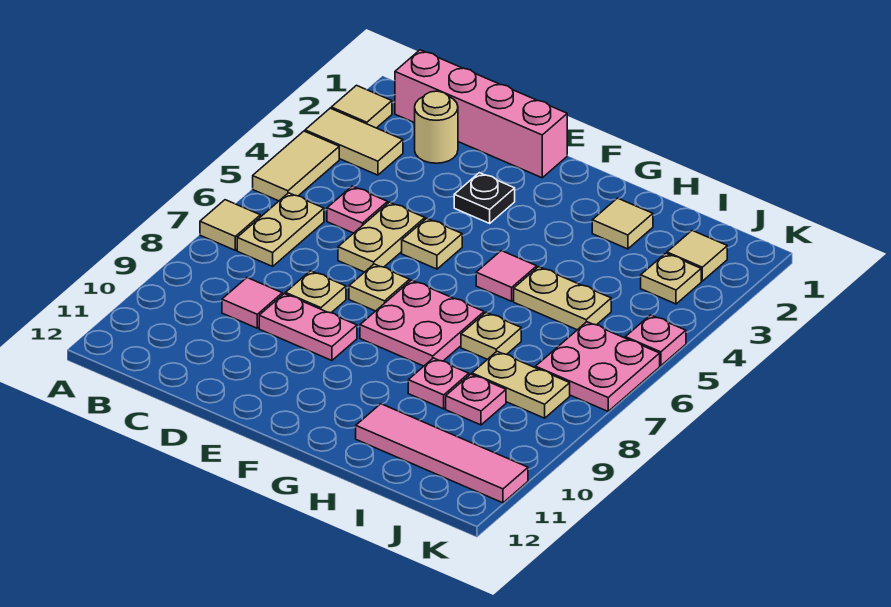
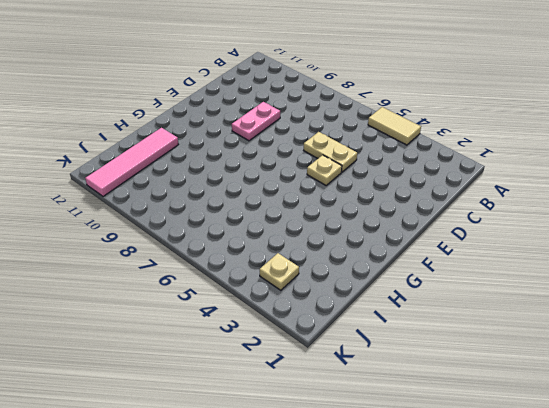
none -> tan tile A2 level 1
none -> tan tile A3:B3 level 1
none -> tan tile A7 level 1

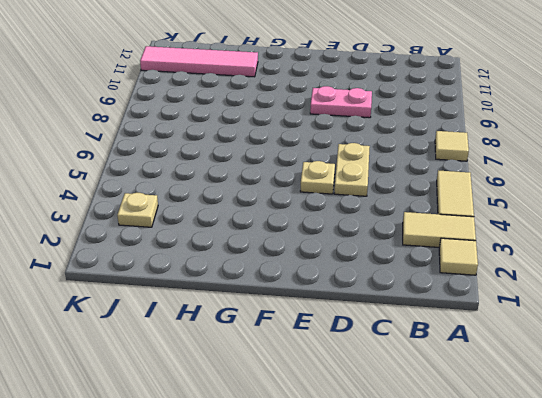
none -> pink brick B1:E1 level 1
none -> tan plate B6:B7 level 1
none -> tan round brick C2 level 1

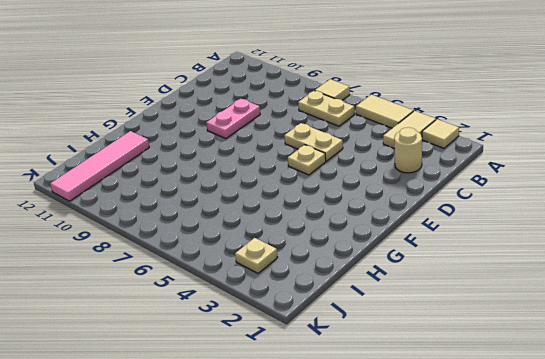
none -> pink brick B1:E1 level 1
none -> pink plate C5 level 1
none -> pink tile C9 level 1

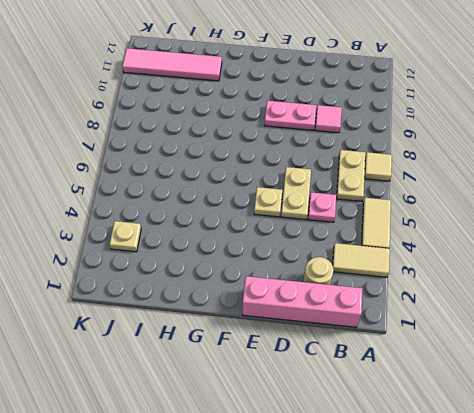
none -> tan tile A2 level 1
none -> tan plate D8 level 1
none -> black plate E3 level 1

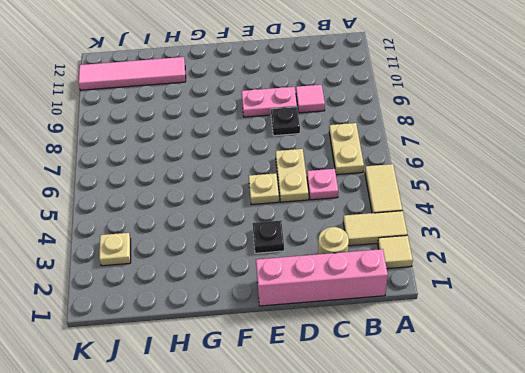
black plate D8 level 1 -> tan plate D8 level 1
none -> tan tile A7 level 1
none -> tan plate E7 level 1
none -> pink plate F7:G8 level 1

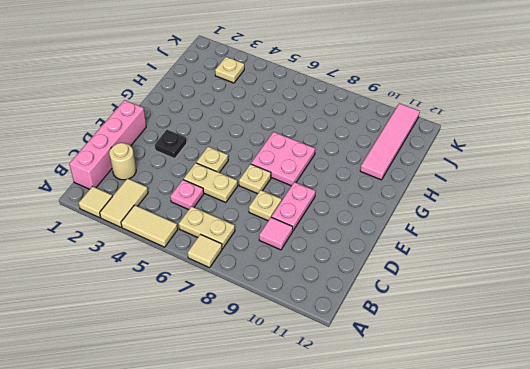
none -> pink tile G5 level 1
none -> tan tile H2 level 1
none -> tan plate H5:I5 level 1

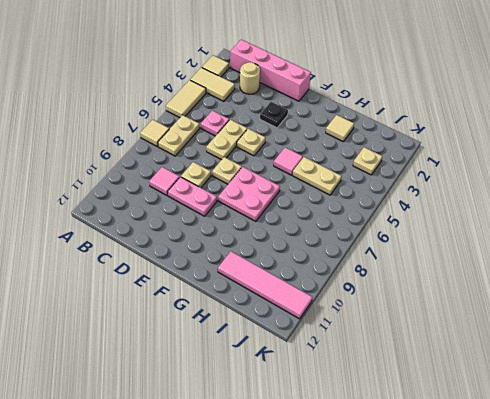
none -> tan plate H7 level 1
none -> pink plate H9 level 1
none -> tan plate I8:J8 level 1

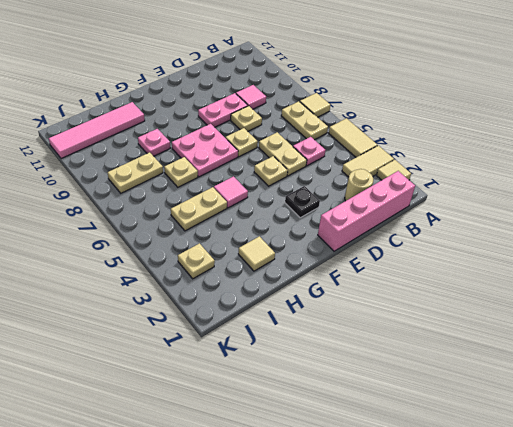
none -> pink plate I9 level 1
none -> tan tile J2 level 1
none -> pink plate J6:K7 level 1

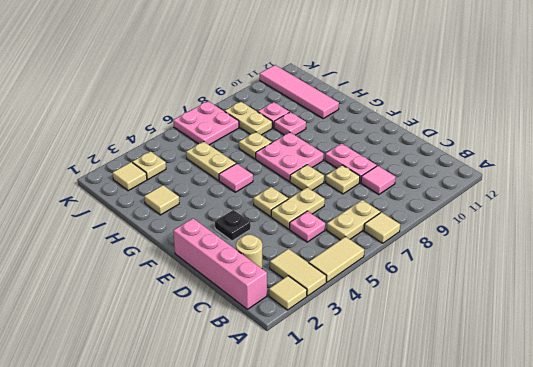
none -> pink plate K5 level 1

